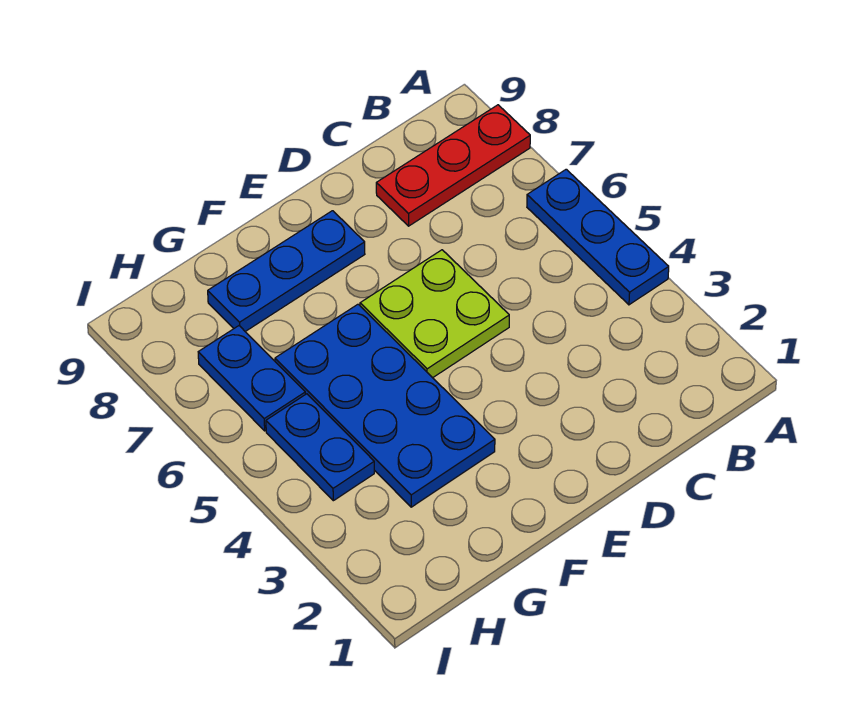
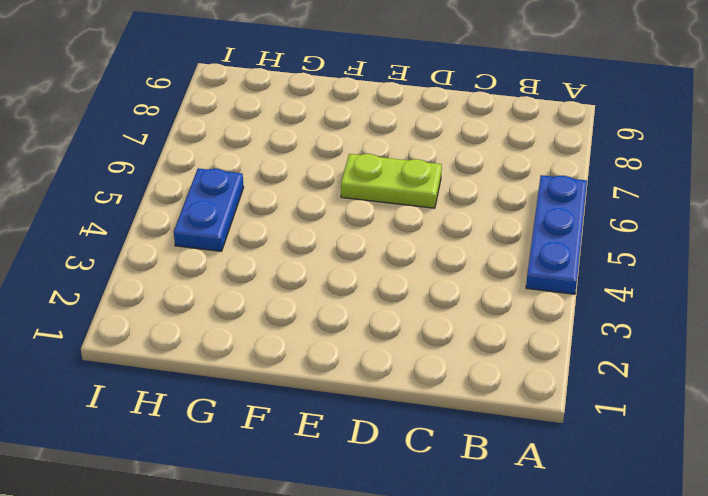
lime plate D6:E6 level 1 -> lime plate D5:E6 level 1
none -> red plate A8:C8 level 1
none -> blue plate E8:G8 level 1

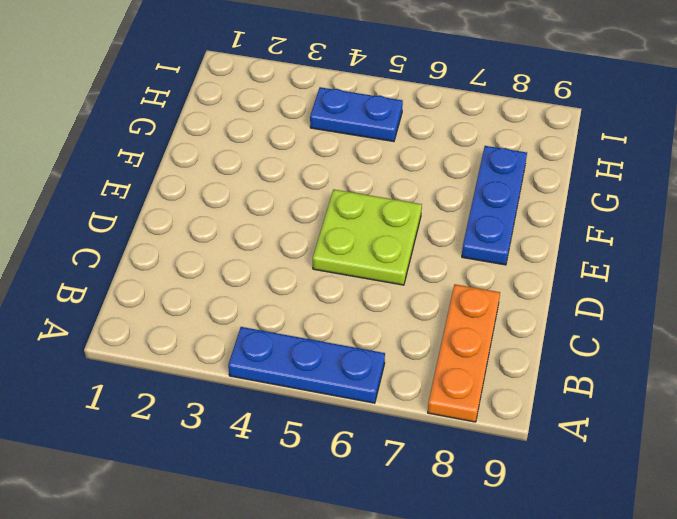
orange plate A8:C8 level 1 -> red plate A8:C8 level 1
none -> blue plate F3:G6 level 1
none -> blue plate H6:H7 level 1

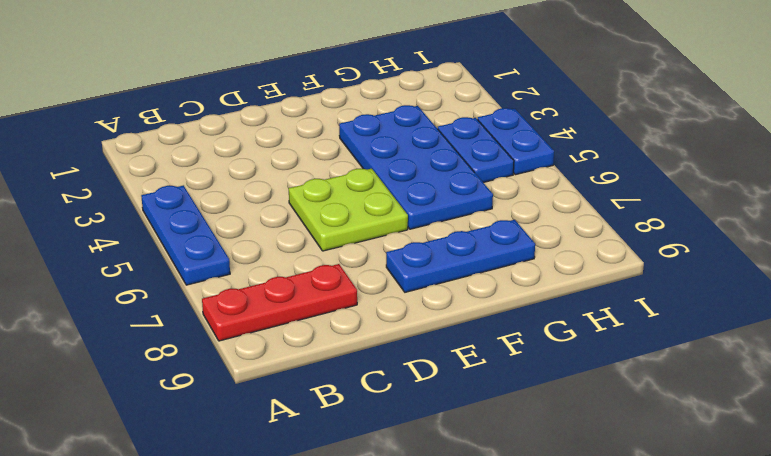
blue plate I4:I5 level 1 -> blue plate H6:H7 level 1

